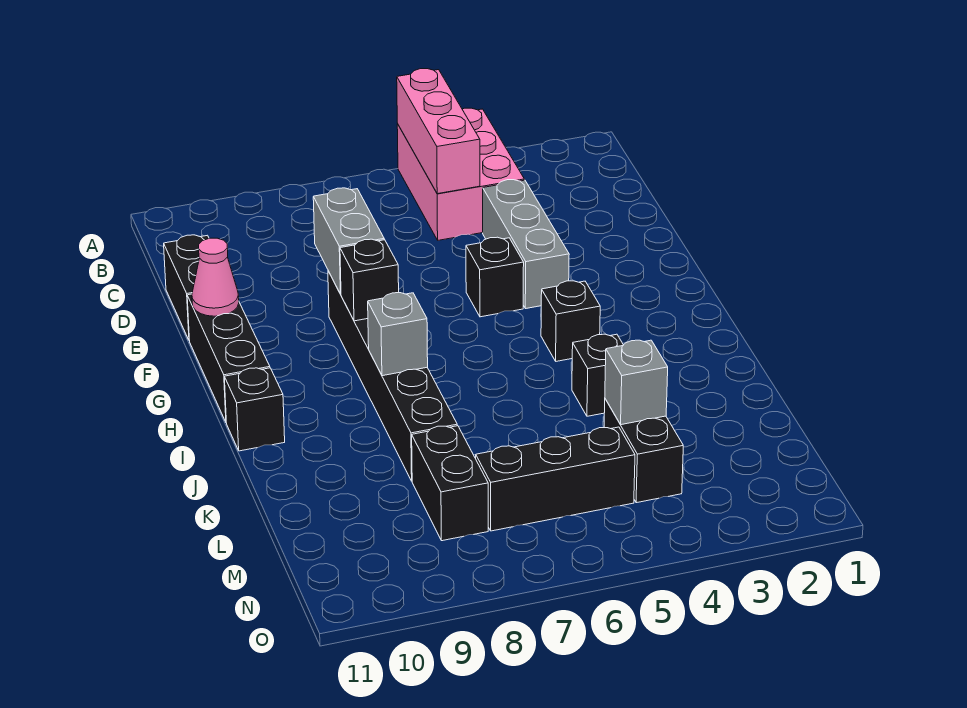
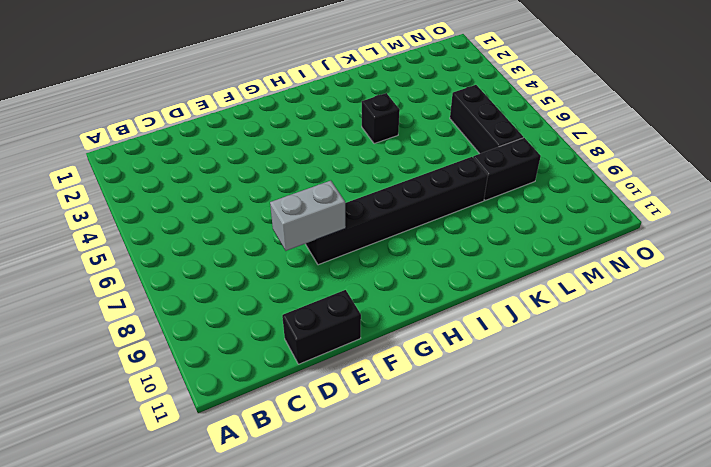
none -> pink brick A4:C5 level 1
none -> grey brick D4:F4 level 1
none -> black brick F5 level 1

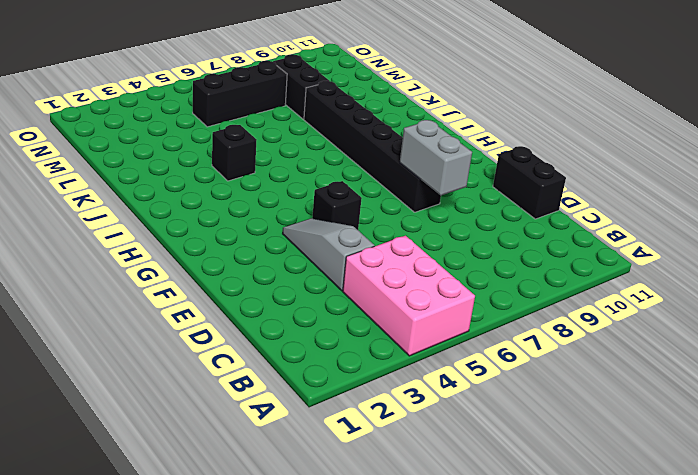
grey slope D4:F4 level 1 top D -> grey brick D4:F4 level 1
none -> black brick F11:H11 level 1
none -> black brick H4 level 1
none -> black brick I11 level 1

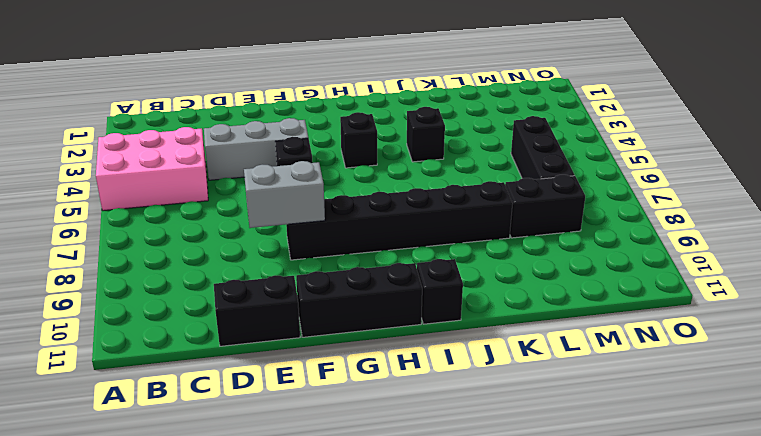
none -> black brick L4:M4 level 1
none -> pink brick A5:C5 level 2
none -> pink cone F11 level 2

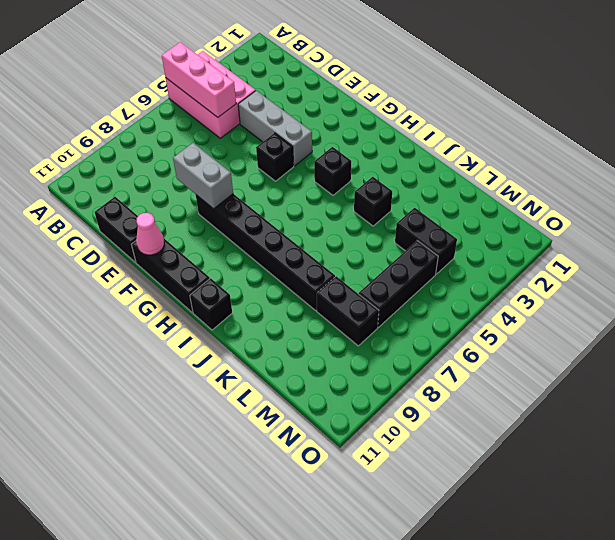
none -> black brick G8 level 2
none -> grey brick I8 level 2
none -> grey brick L4 level 2

